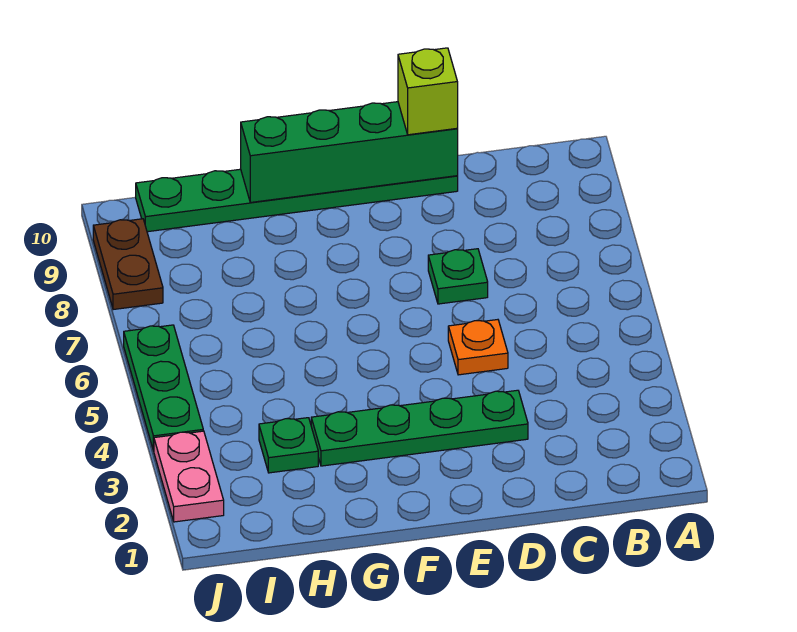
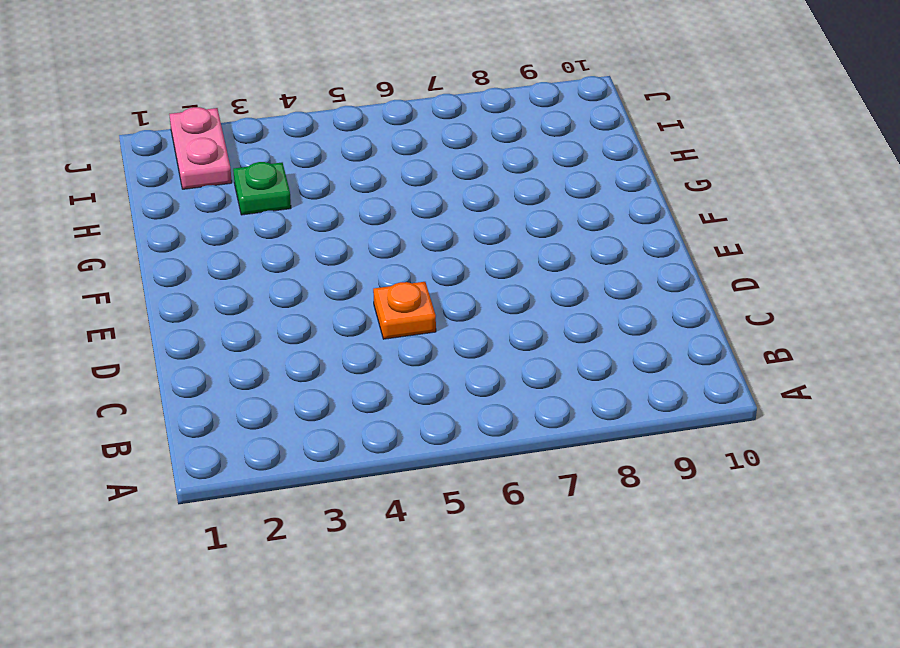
pink plate I2:J2 level 1 -> pink plate J2:J3 level 1
none -> green plate D3:G3 level 1
none -> green plate D7 level 1

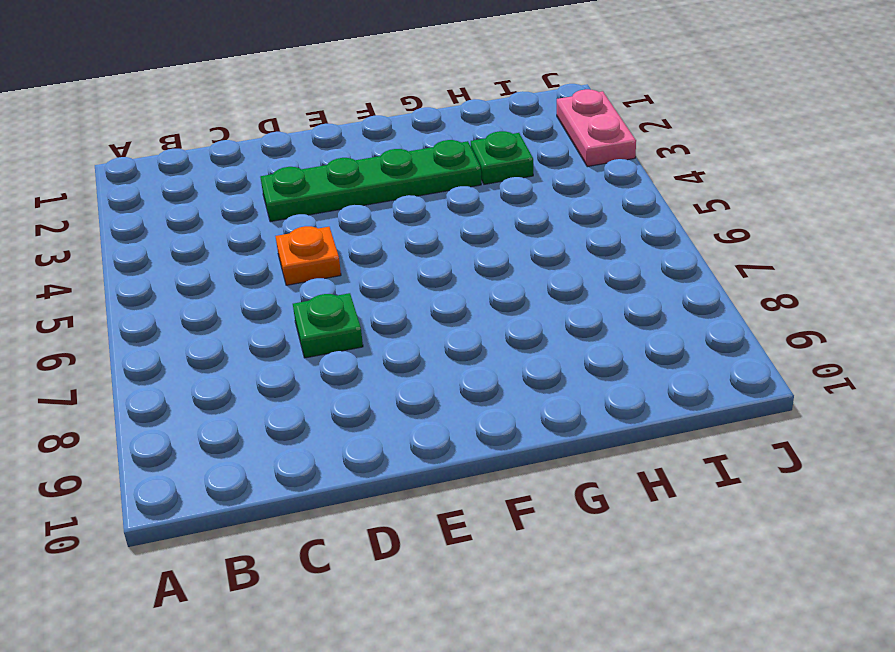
none -> green plate D10:I10 level 1
none -> green plate J4:J6 level 1

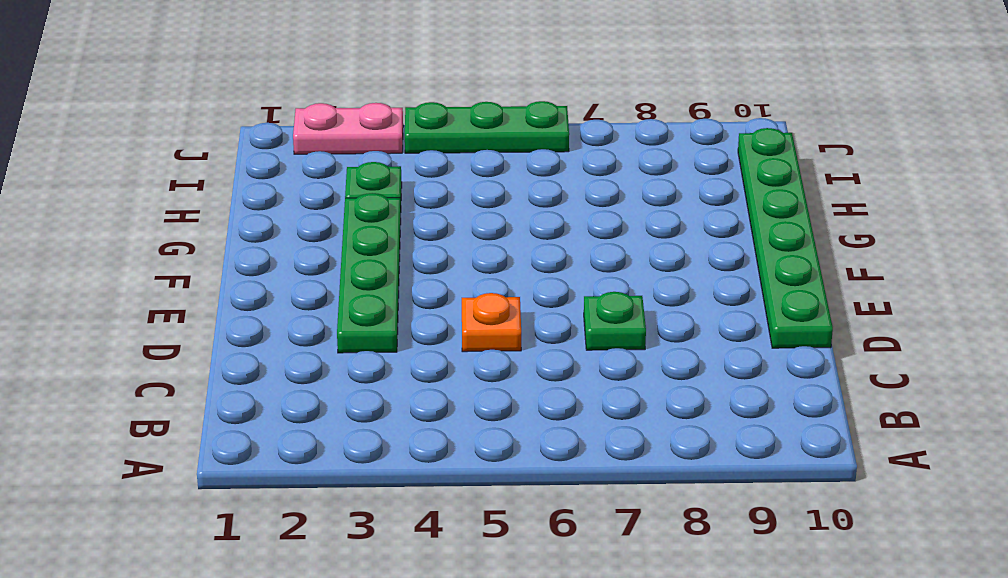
none -> brown plate J8:J9 level 1
none -> green brick D10:G10 level 2

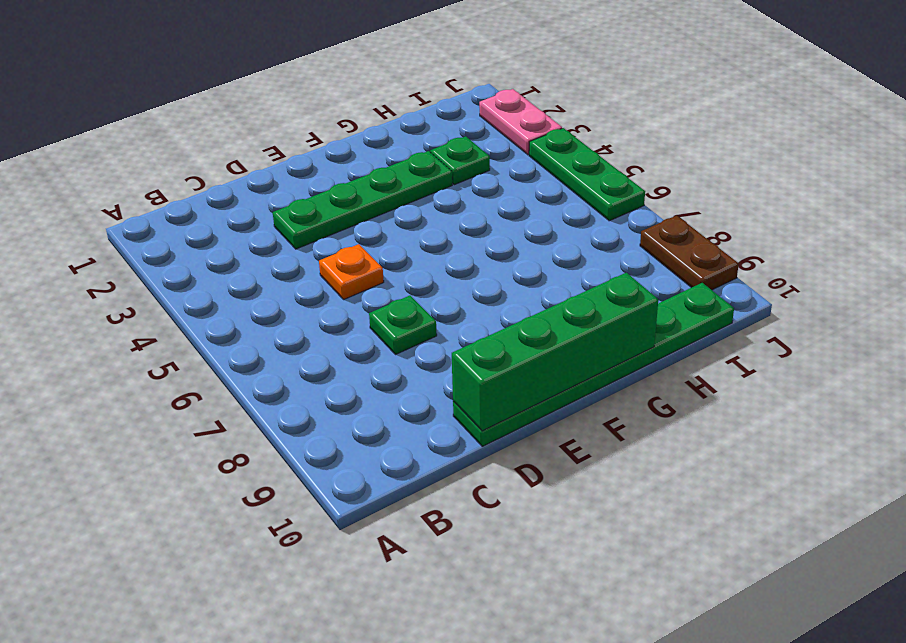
none -> lime brick D10 level 3

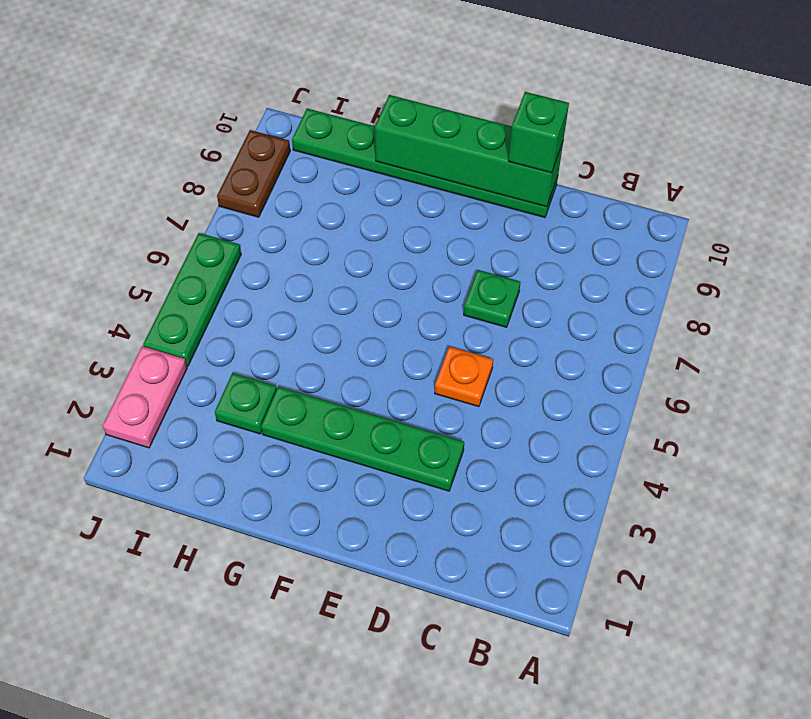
green brick D10 level 3 -> lime brick D10 level 3

